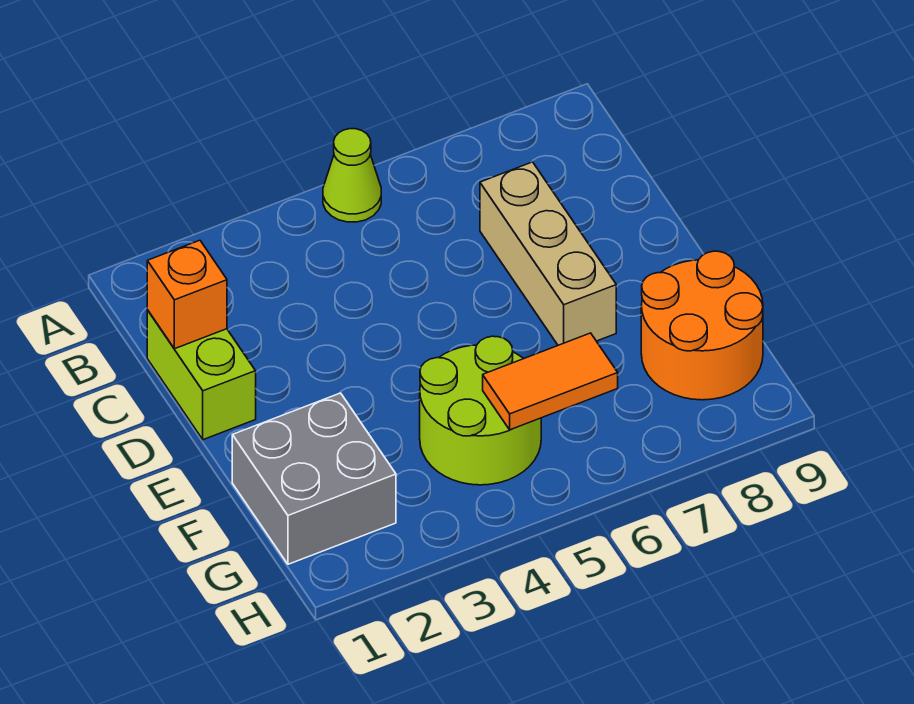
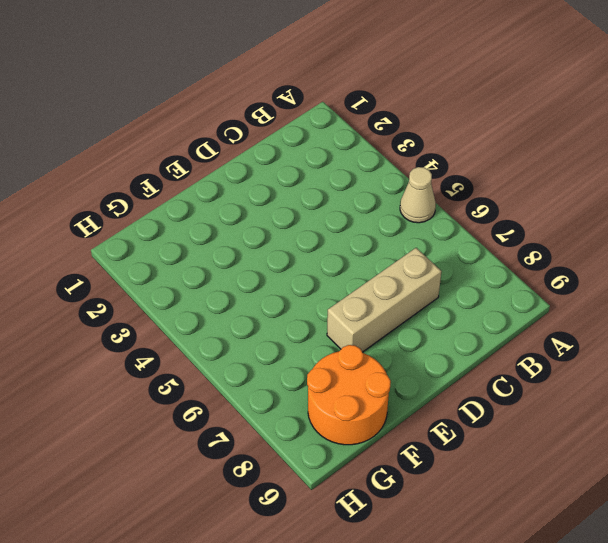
tan cone A5 level 1 -> lime cone A5 level 1
none -> lime brick C1:D1 level 1
none -> grey brick F1:G2 level 1

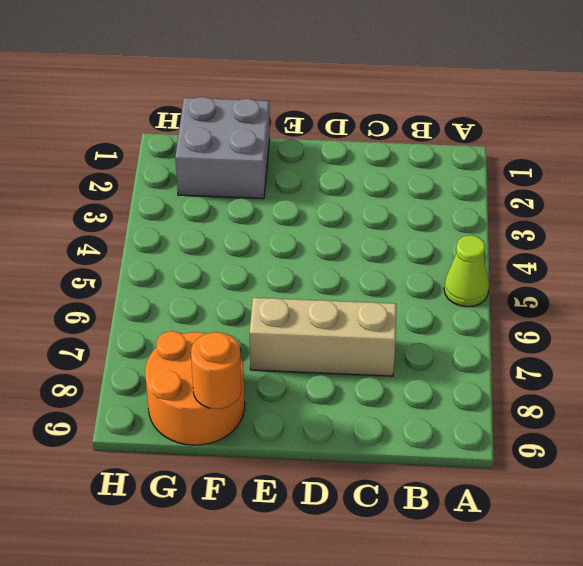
orange round brick F9 level 2 -> none
none -> lime brick C1:D1 level 1
none -> lime round brick F4:G5 level 1

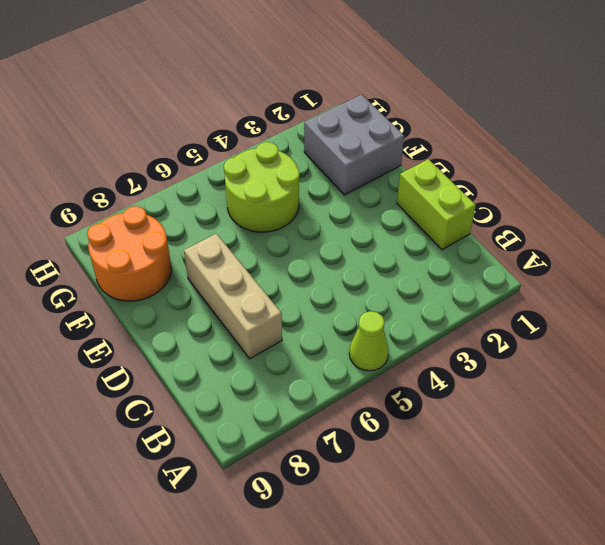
none -> orange brick C1 level 2
none -> orange tile G5:G6 level 2

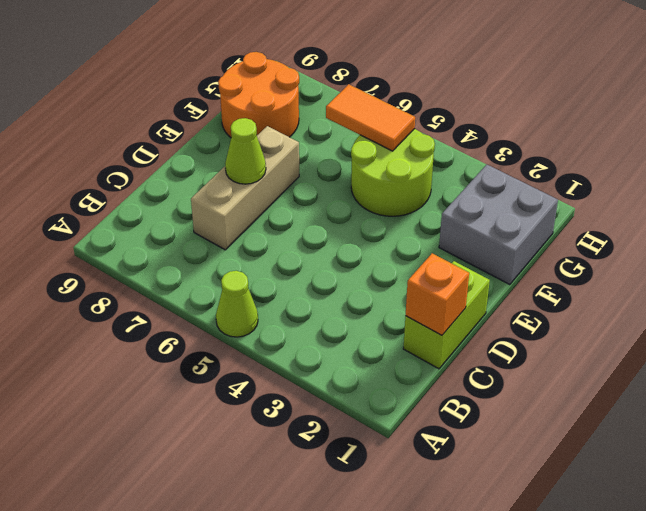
lime cone D7 level 2 -> none

